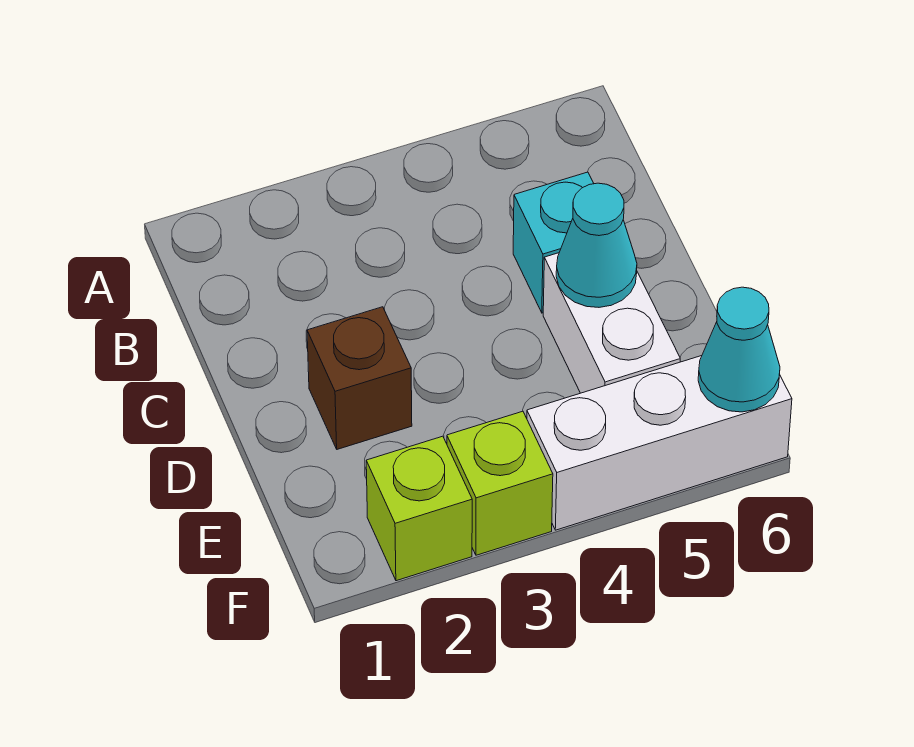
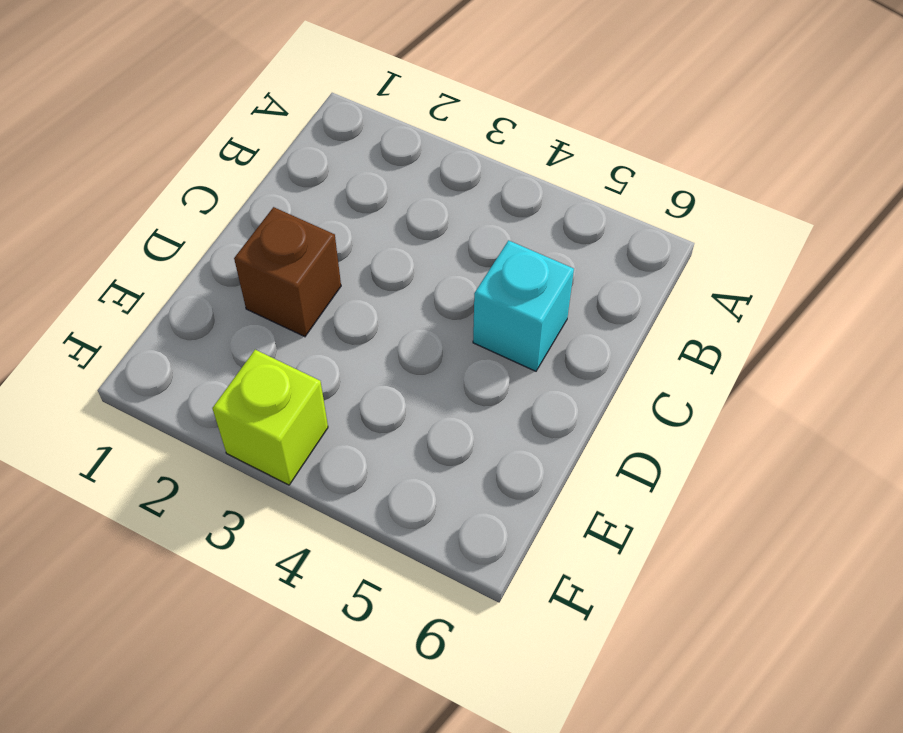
none -> white brick D5:E5 level 1
none -> lime brick F2 level 1

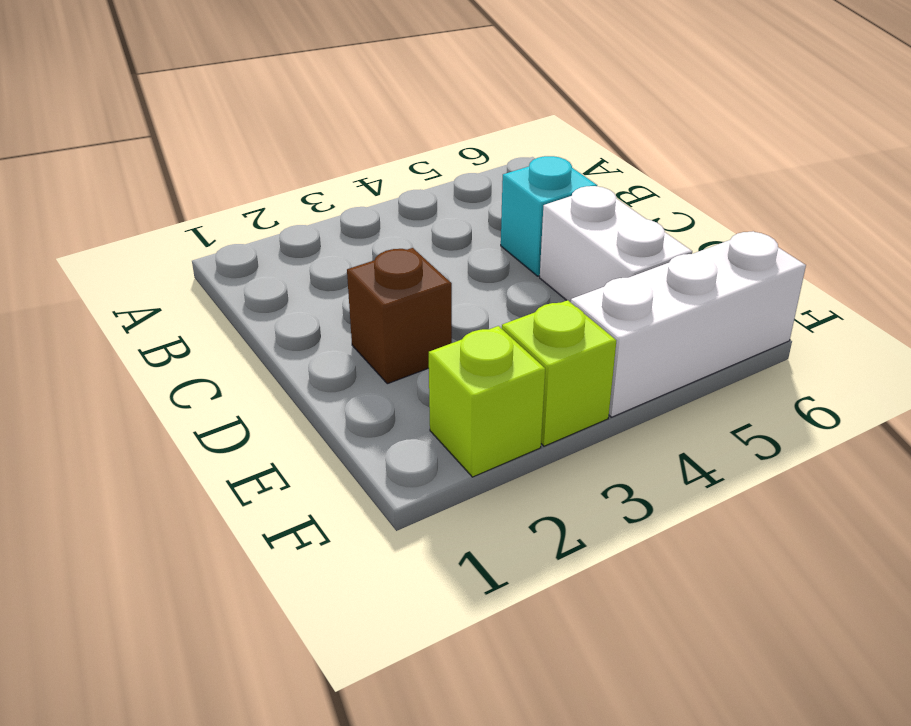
none -> cyan cone D5 level 2
none -> cyan cone F6 level 2

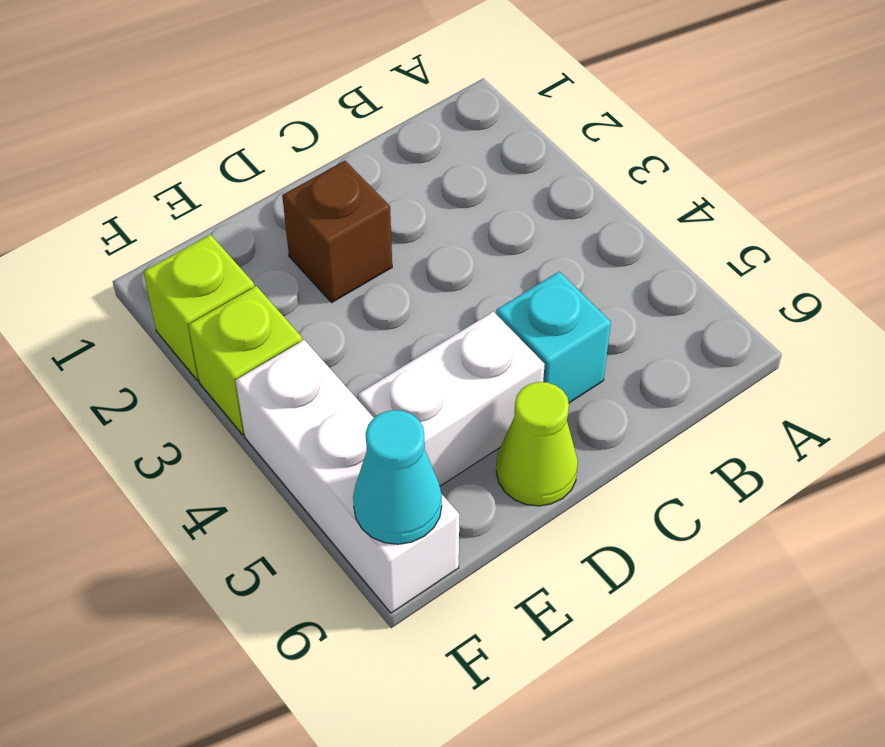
lime cone D6 level 1 -> none
none -> cyan cone D5 level 2

